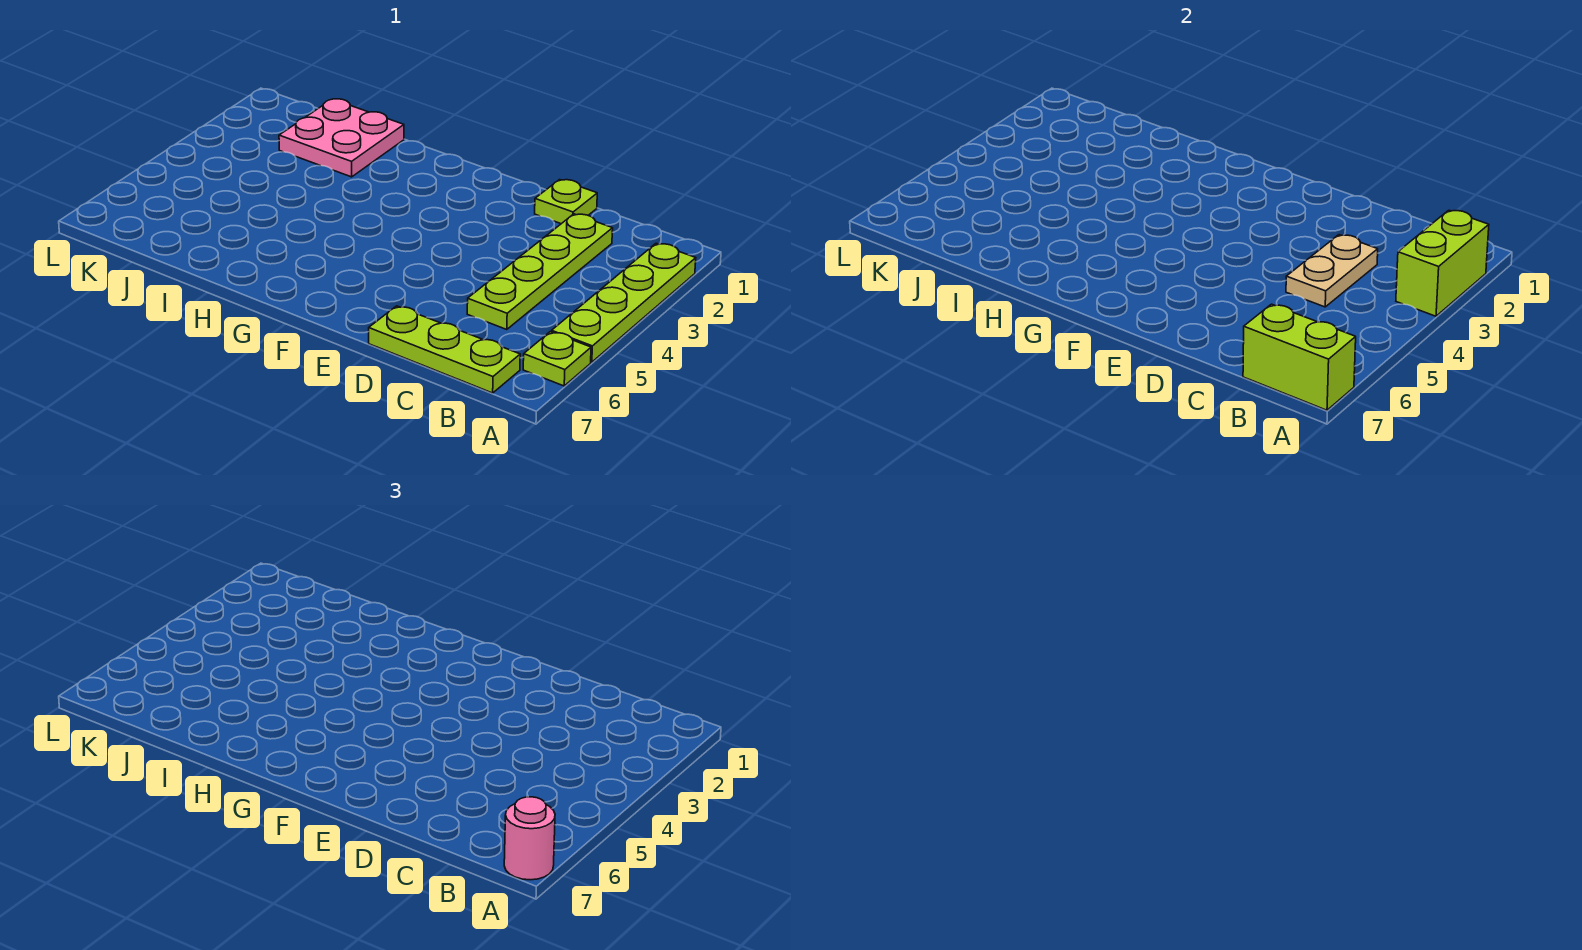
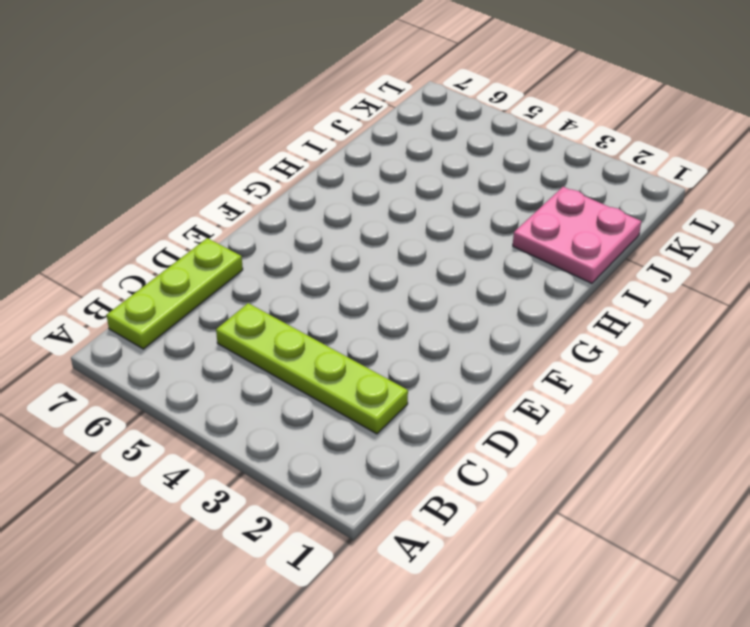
none -> lime plate A2:A5 level 1
none -> lime plate A6 level 1

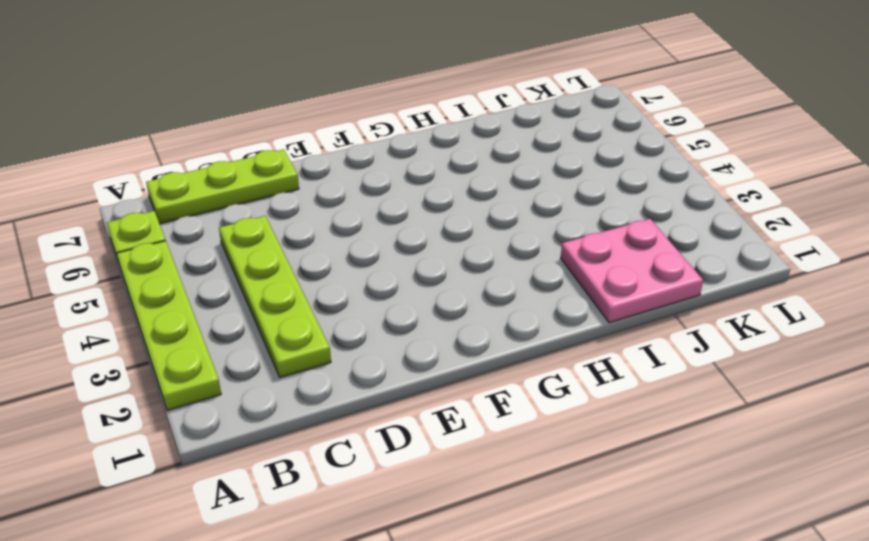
none -> lime plate D1 level 1
none -> lime brick A2:A3 level 2

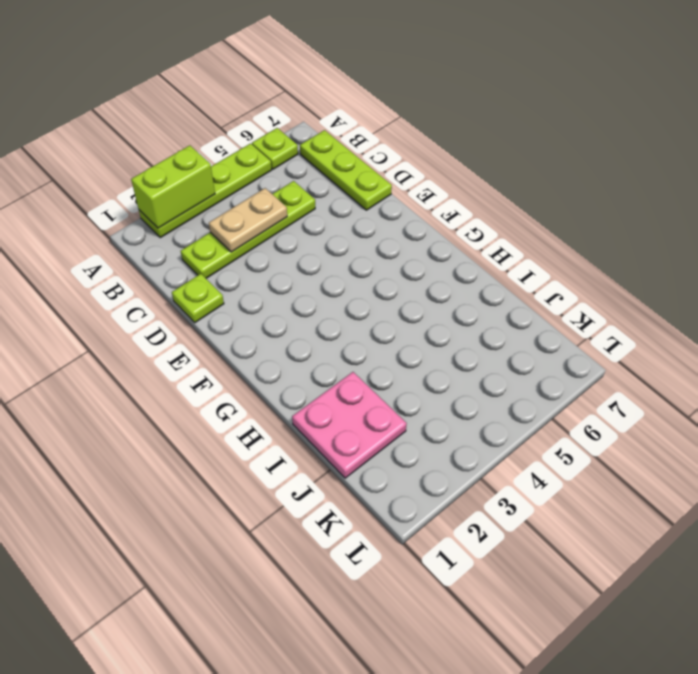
none -> lime brick A7:B7 level 2
none -> pink round brick A7 level 3

